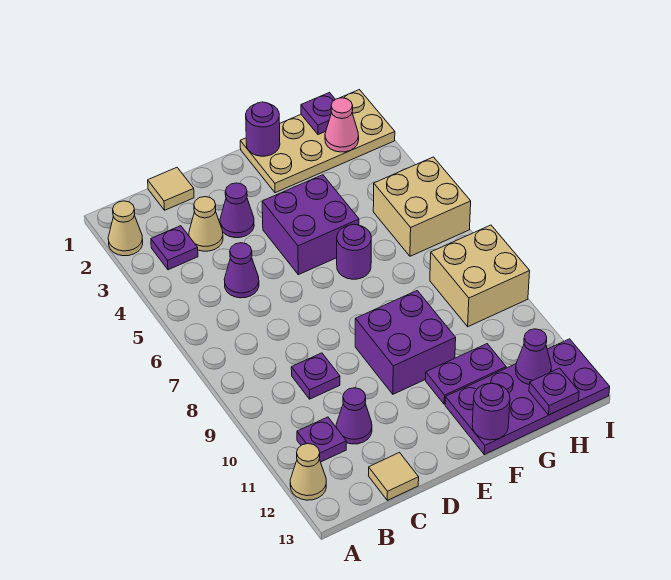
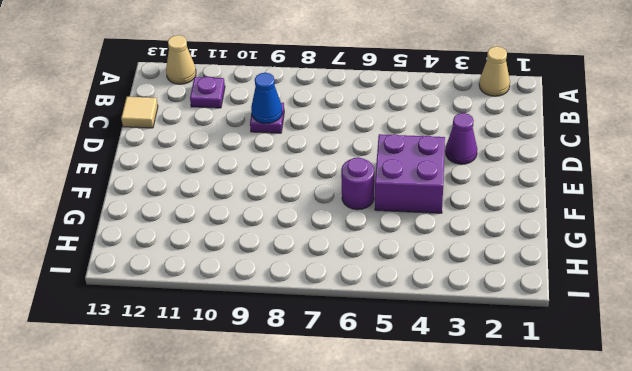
blue cone C9 level 2 -> none
none -> purple plate B3 level 1
none -> tan tile C1 level 1
none -> tan cone C3 level 1

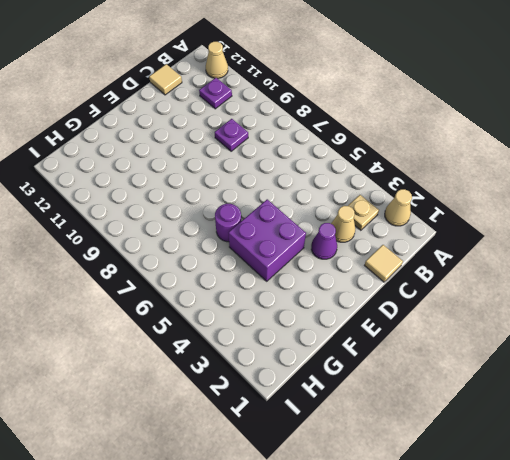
tan plate B3 level 1 -> purple plate B3 level 1
none -> purple cone C5 level 1
none -> purple cone C11 level 1
none -> purple brick E9:F10 level 1

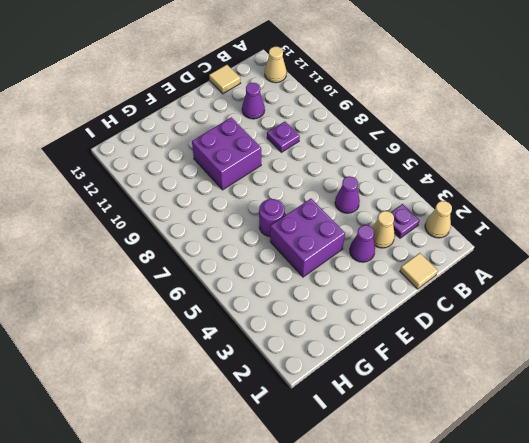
none -> purple plate B11 level 1
none -> tan plate F1:I2 level 1
none -> purple plate F11:G11 level 1

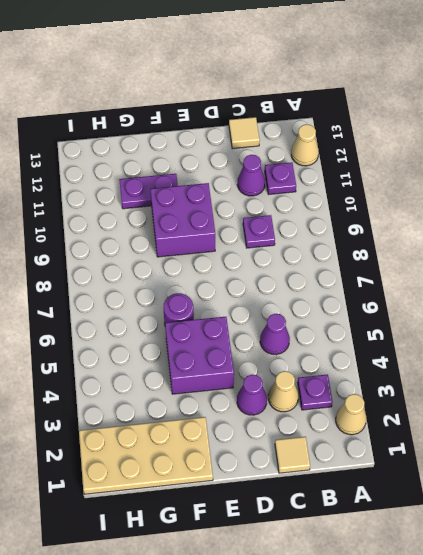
none -> purple plate F12:I13 level 1
none -> tan brick H5:I6 level 1
none -> tan brick H8:I9 level 1

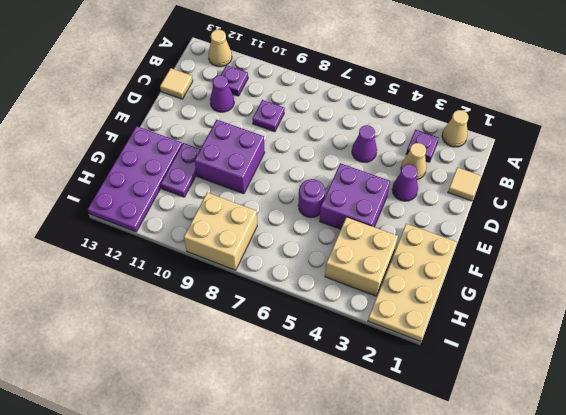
tan brick G3:H4 level 1 -> tan brick H5:I6 level 1
none -> purple round brick F1 level 2
none -> purple round brick F13 level 2
none -> purple plate H1 level 2

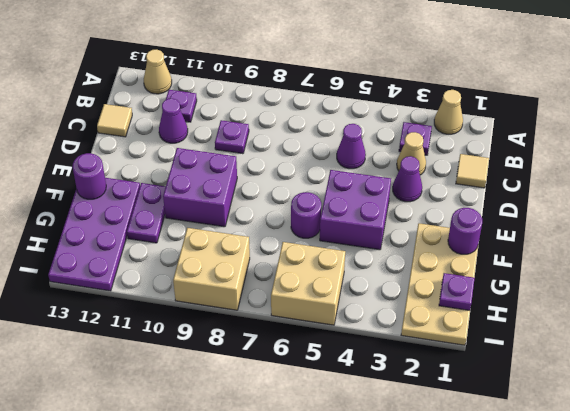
none -> pink cone H2 level 2
none -> purple cone H12 level 2
none -> purple plate H13 level 2

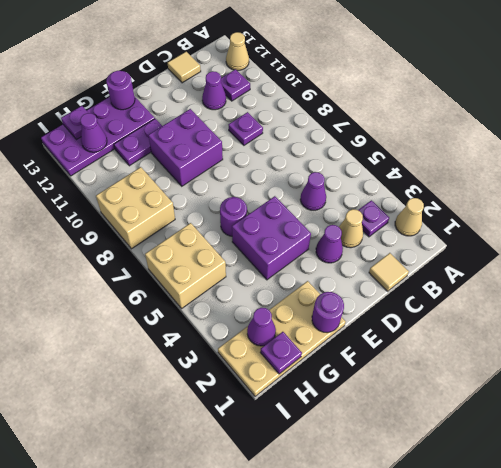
purple cone H2 level 2 -> pink cone H2 level 2

